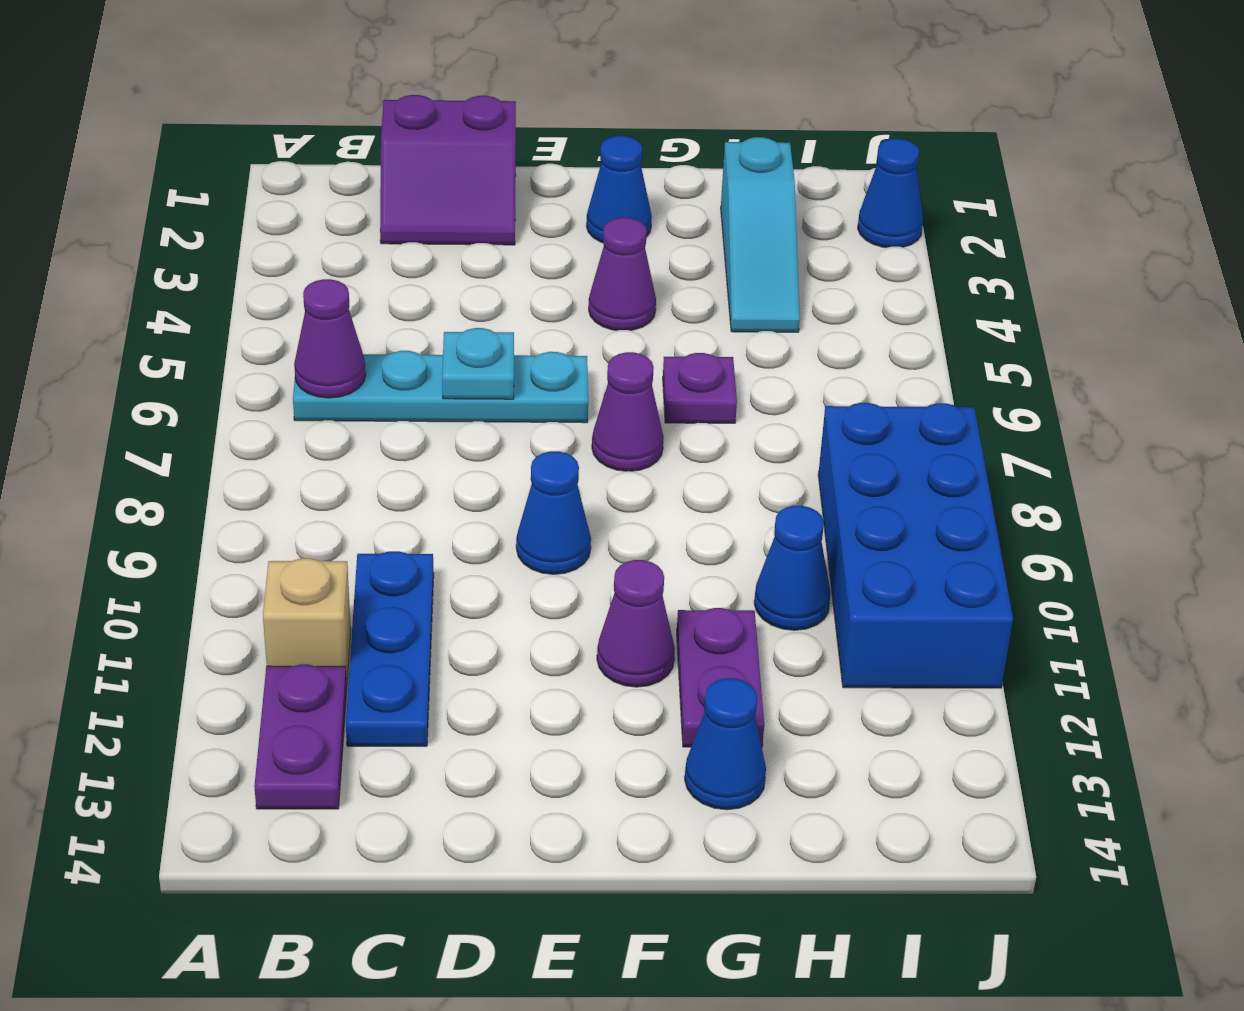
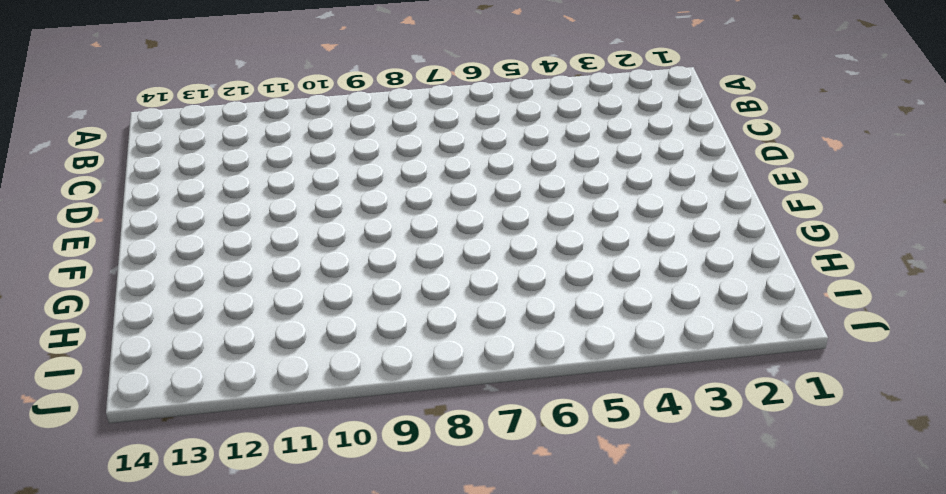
none -> cyan plate B6:E6 level 1
none -> tan brick B11 level 1
none -> purple plate B12:B13 level 1

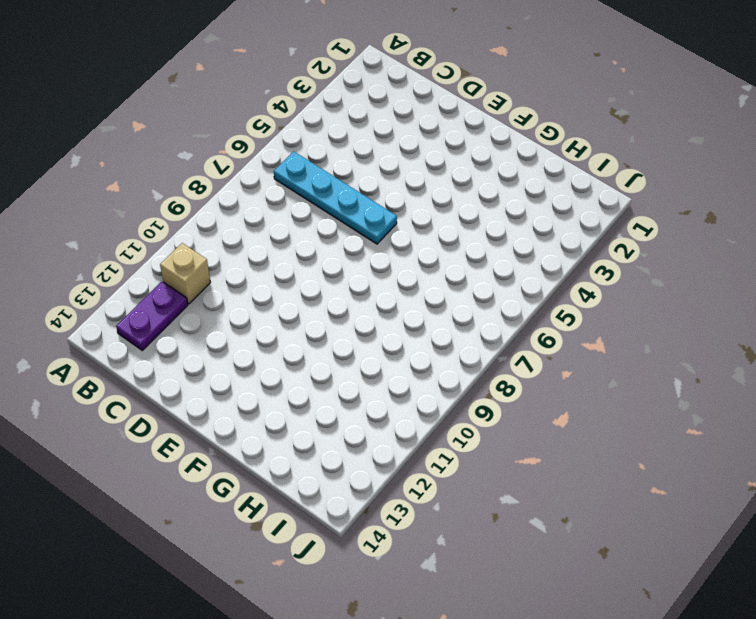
none -> purple slope C1:D2 level 1 top 1
none -> blue plate C10:C12 level 1
none -> blue cone E9 level 1

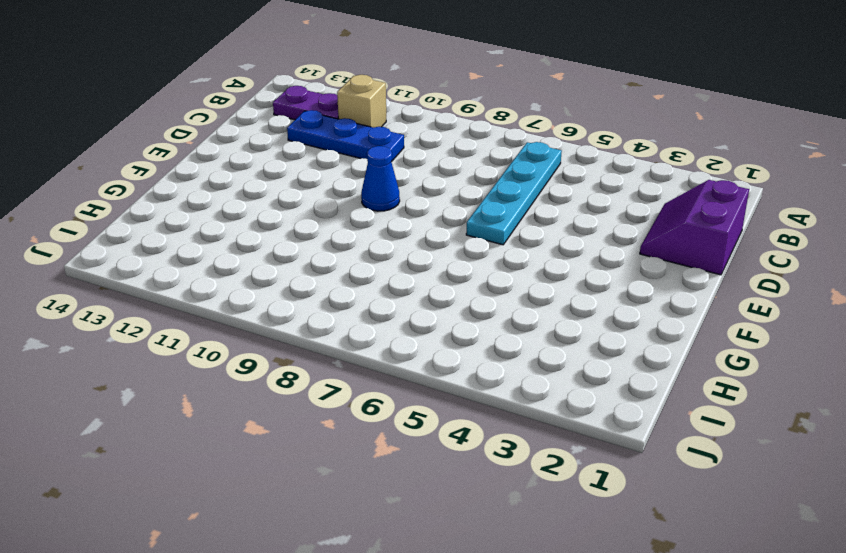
none -> blue cone F2 level 1
none -> purple cone F4 level 1
none -> purple cone F7 level 1

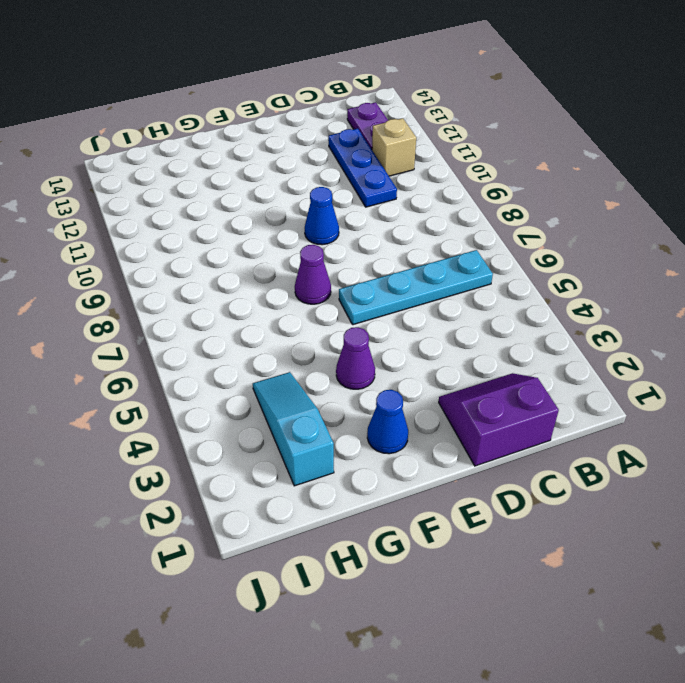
none -> purple cone F11 level 1
none -> purple plate G6 level 1
none -> purple plate G11:G12 level 1

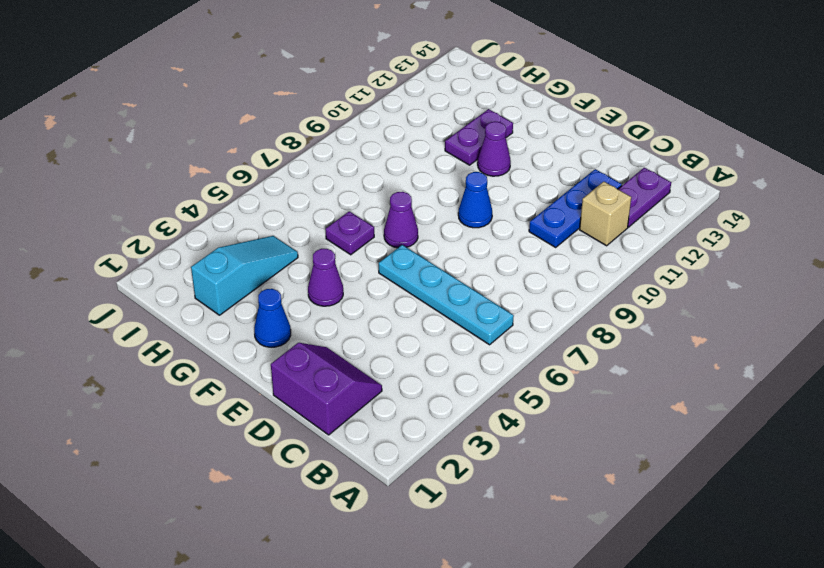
none -> blue cone G13 level 1
none -> blue cone H10 level 1
none -> blue brick I8:J11 level 1

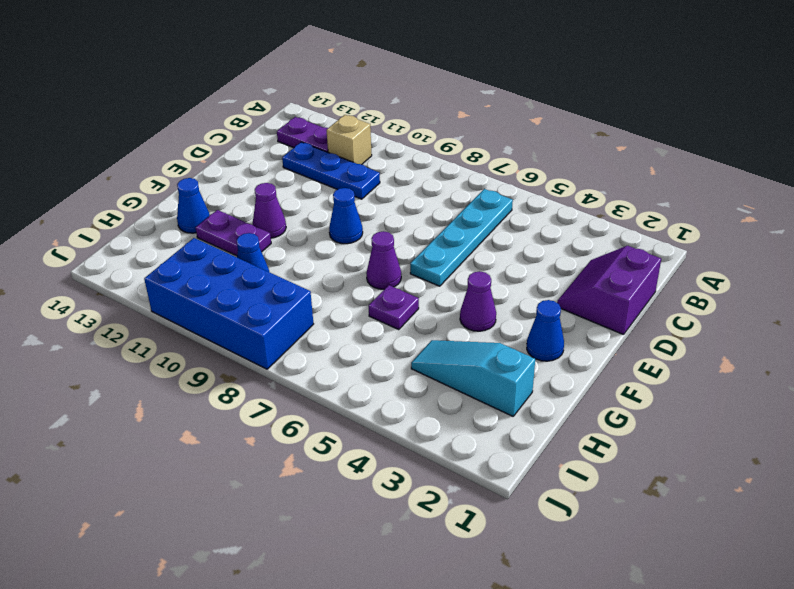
none -> blue cone J2 level 1
none -> purple cone B6 level 2
none -> cyan plate D6 level 2

